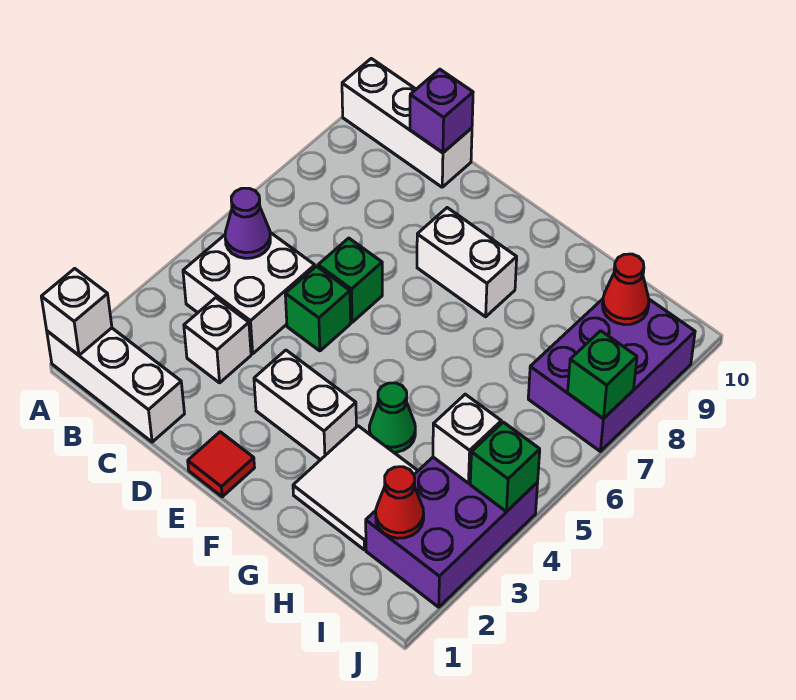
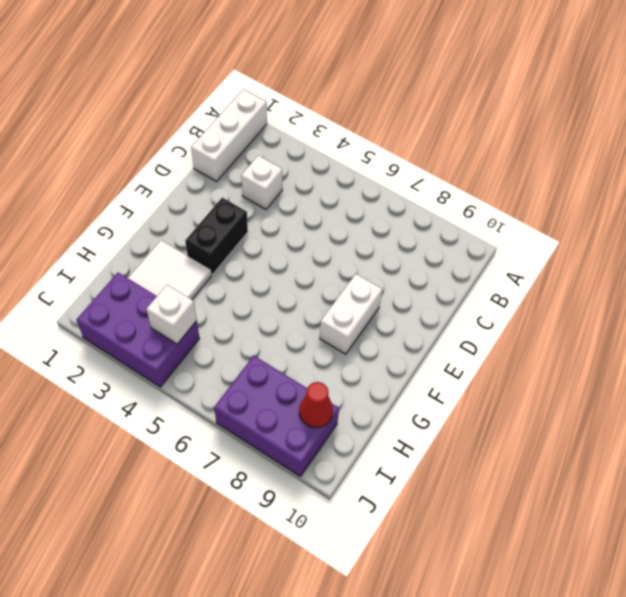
black brick E3:F3 level 1 -> white brick E3:F3 level 1
none -> white brick A10:C10 level 1
none -> white brick B4:C5 level 1
none -> green brick D5 level 1

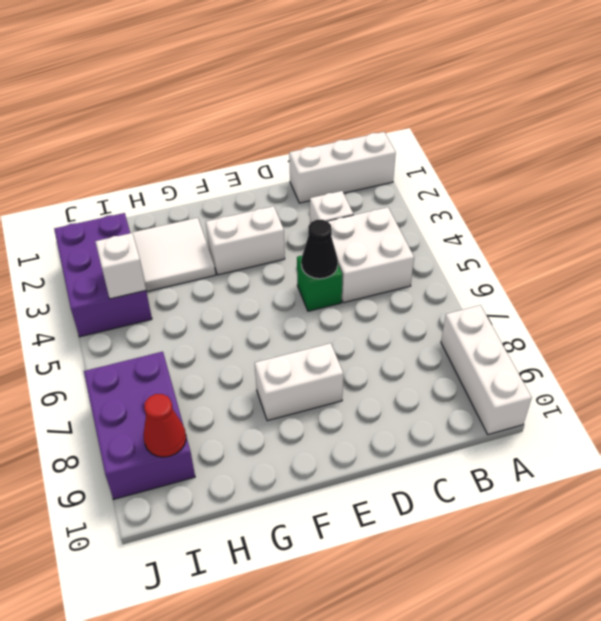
white brick A8:A10 level 1 -> white brick A10:C10 level 1
black cone D5 level 2 -> none
none -> green brick D6 level 1
none -> red tile E1 level 1
none -> green cone G4 level 1

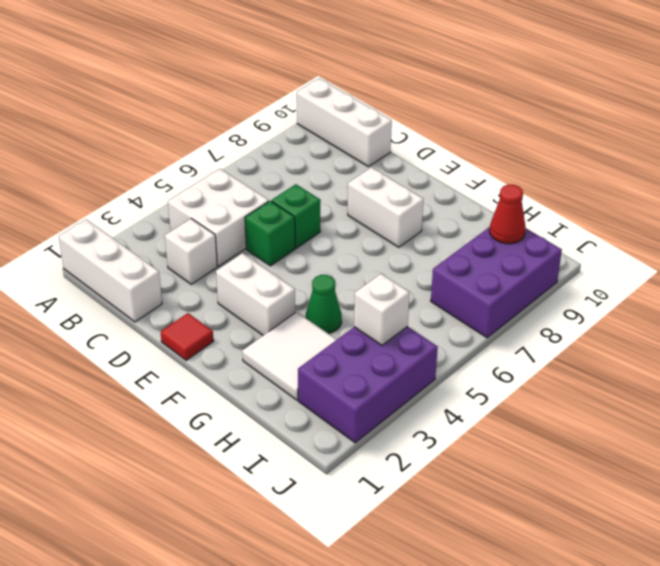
none -> white brick A1 level 2
none -> purple cone B5 level 2
none -> purple brick C10 level 2

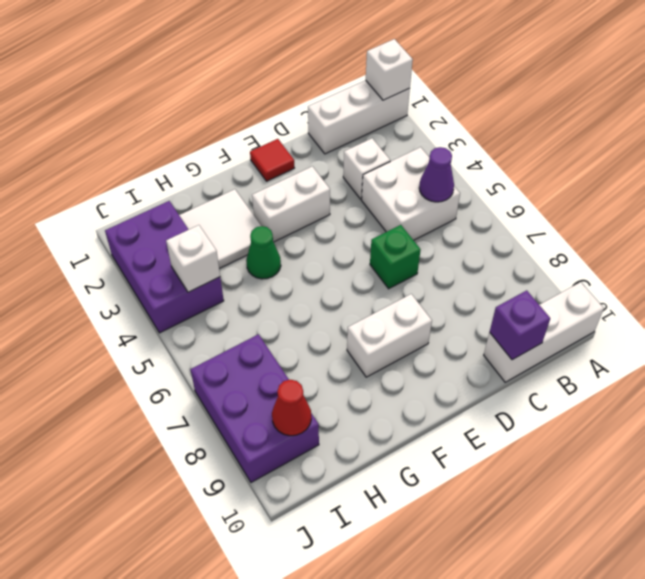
none -> green brick D5 level 1
none -> red cone I2 level 2
none -> green brick J4 level 2

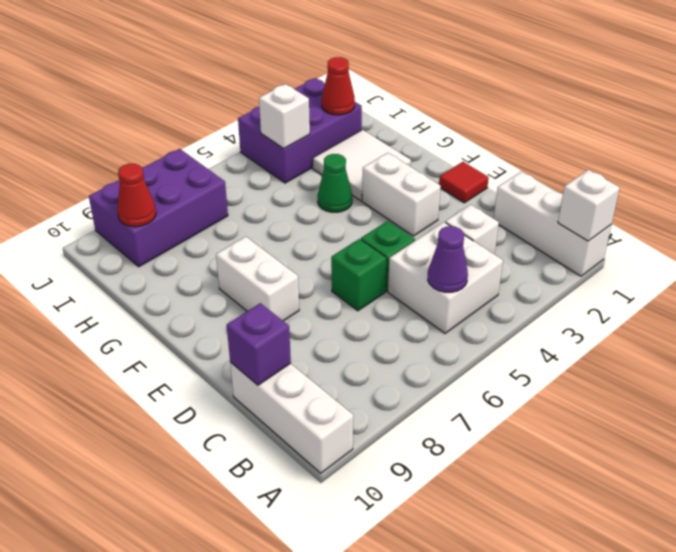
none -> green brick J4 level 2
none -> green brick J7 level 2

